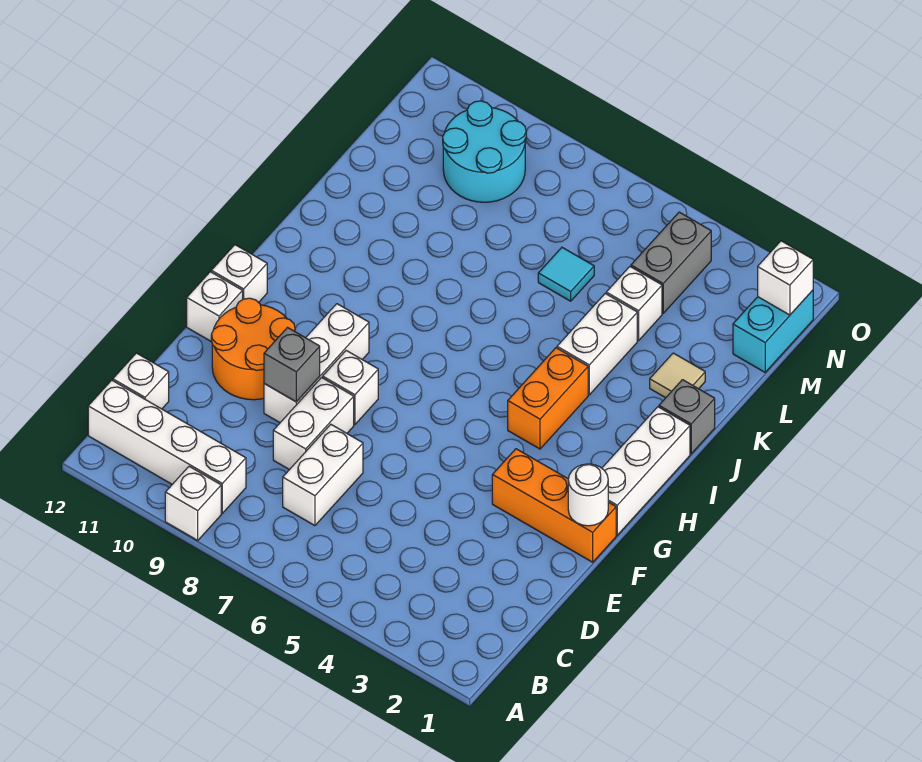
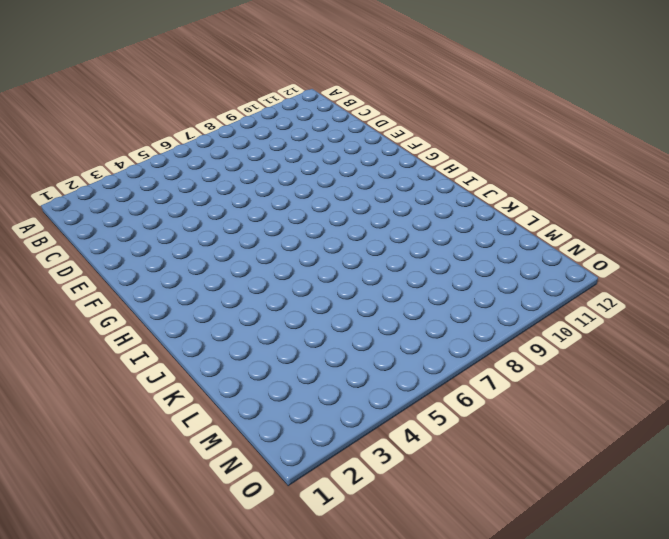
none -> white brick A9 level 1
none -> white brick B9:B12 level 1
none -> white brick C7:D7 level 1

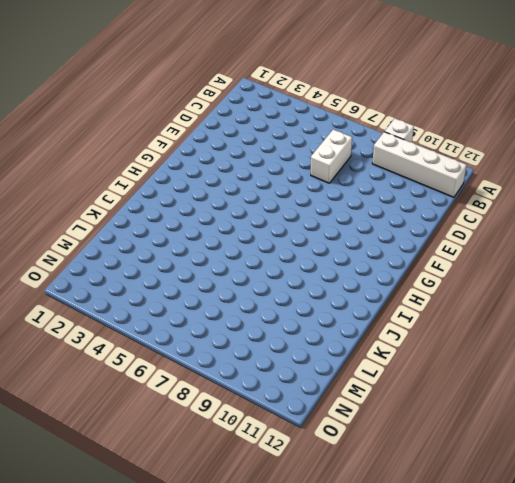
none -> white brick C12 level 1
none -> white brick D8:E8 level 1
none -> white brick E9:G9 level 1

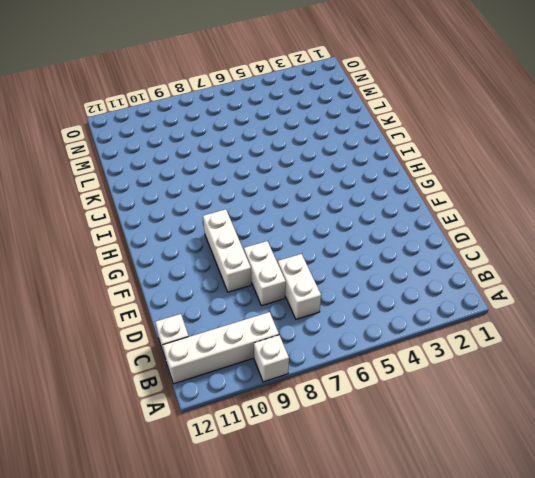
none -> orange round brick E10:F11 level 1
none -> orange brick F1:F3 level 1
none -> white brick F8 level 1

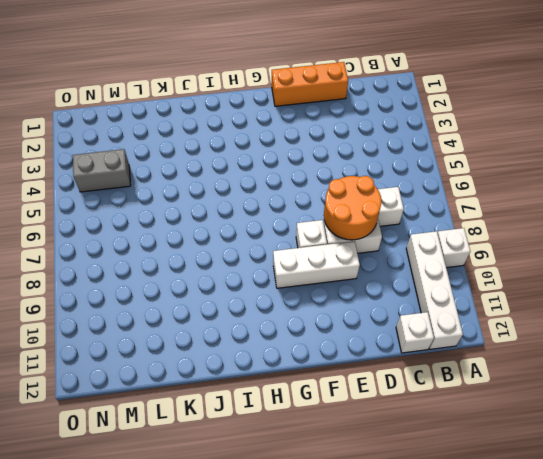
orange brick D1:F1 level 1 -> orange brick F1:F3 level 1
orange round brick D7:E8 level 2 -> orange round brick E10:F11 level 1
none -> white brick F12 level 1
none -> white brick G1:I1 level 1
none -> white brick G12 level 1

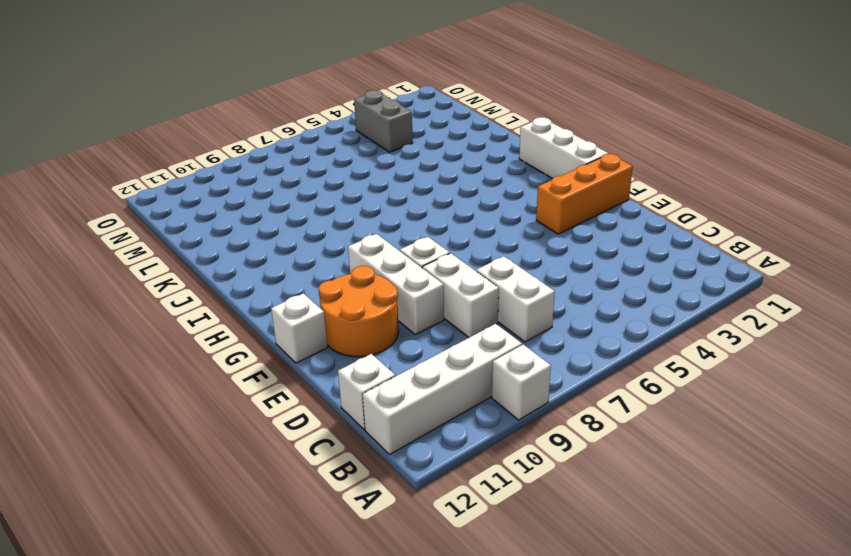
none -> white brick G12 level 1
none -> orange brick H4:I4 level 1
none -> grey brick J1 level 1

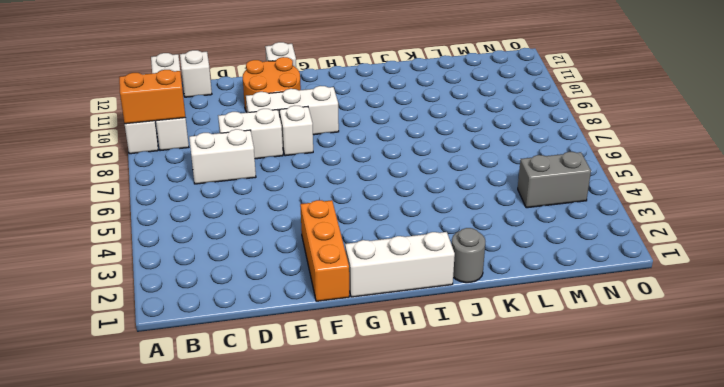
orange brick A9:B9 level 2 -> orange brick H4:I4 level 1
grey round brick J1 level 1 -> grey brick J1 level 1
none -> white brick G12 level 1
none -> white brick J4:K4 level 1
none -> tan tile K2 level 1

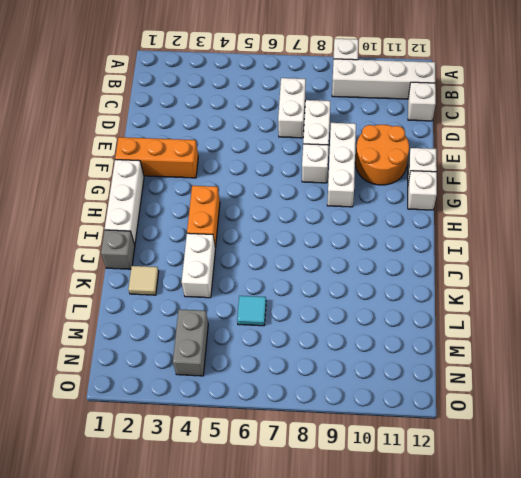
none -> white brick L4 level 1
none -> cyan brick M1:N1 level 1
none -> cyan round brick M9:N10 level 1

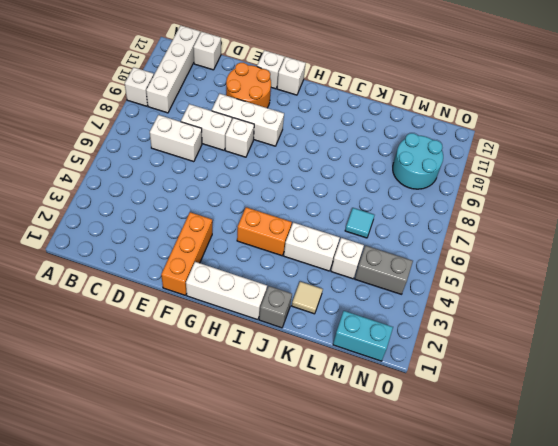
none -> grey brick E9 level 2
none -> white round brick F1 level 2
none -> white brick N1 level 2

